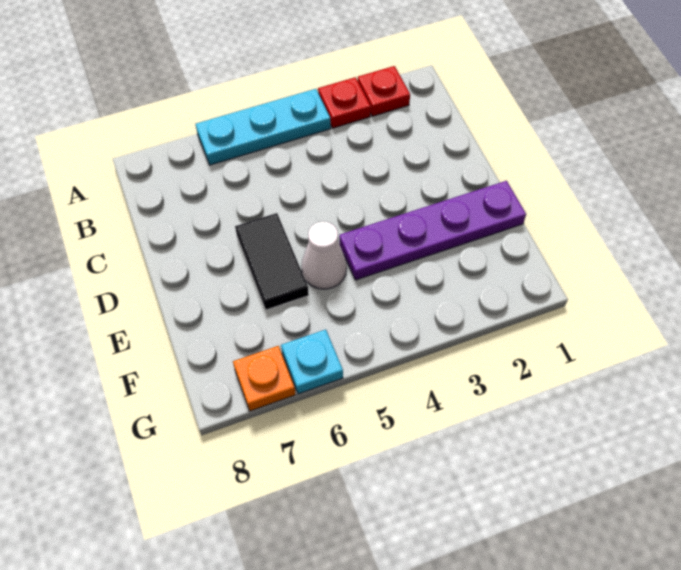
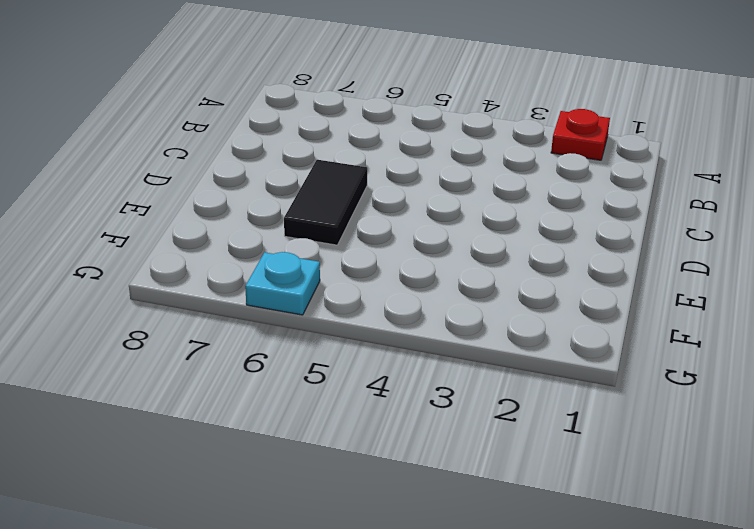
none -> red plate A3 level 1
none -> cyan plate A4:A6 level 1

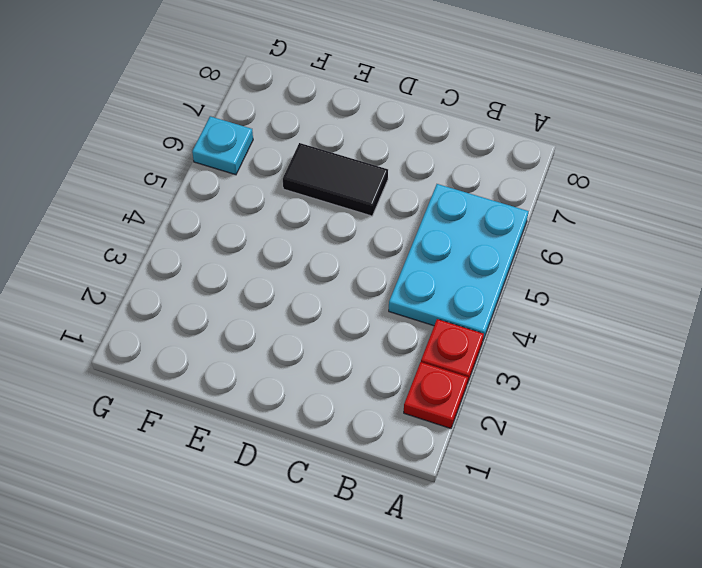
cyan plate A4:B6 level 1 -> cyan plate A4:A6 level 1
none -> purple plate E1:E4 level 1
none -> white cone E5 level 1

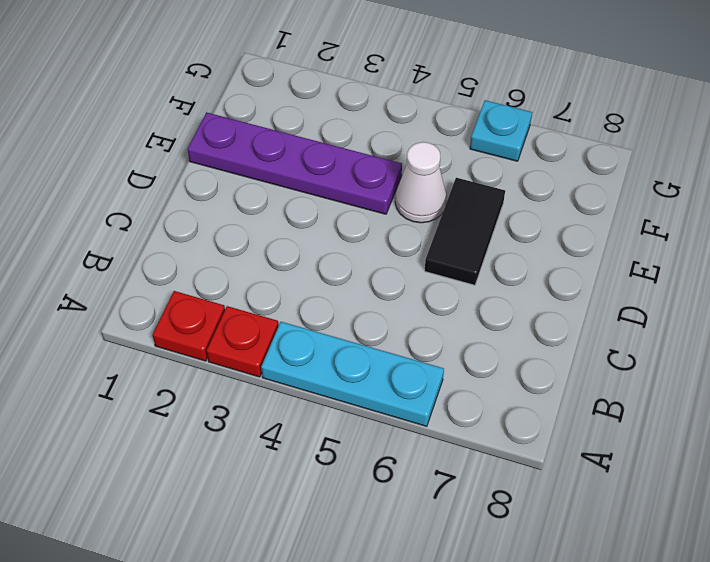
none -> orange plate G7 level 1

